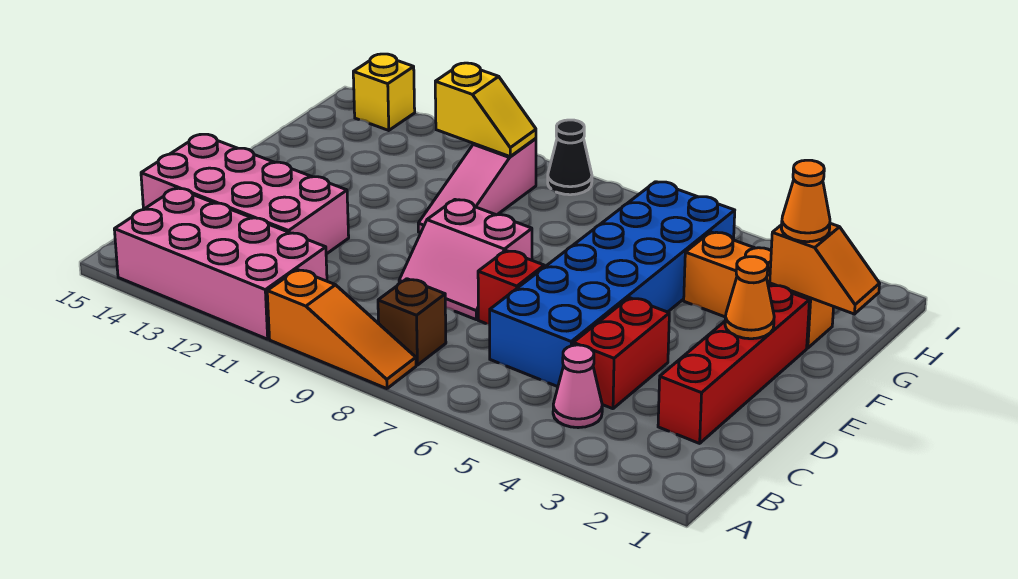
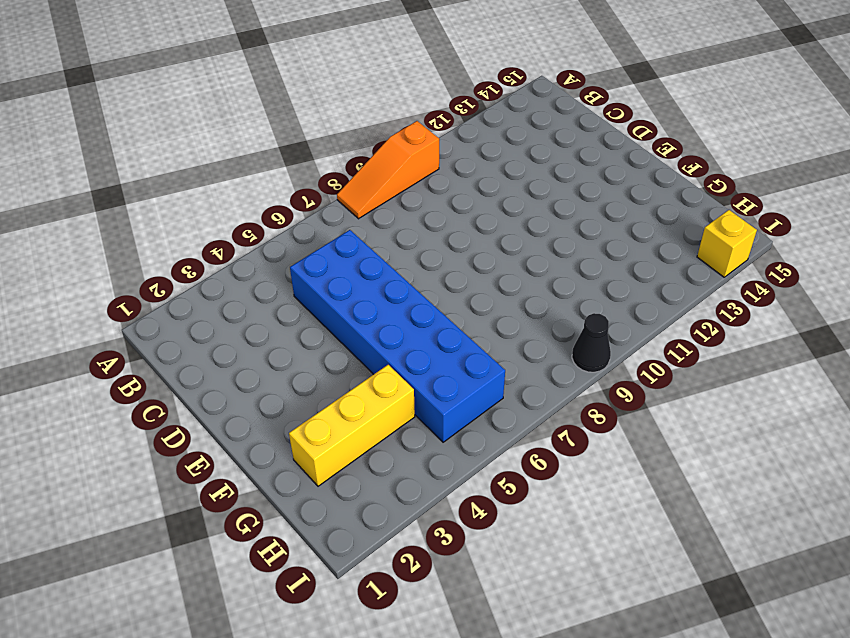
yellow brick G2:G4 level 1 -> orange brick G2:G4 level 1
none -> pink brick A11:B14 level 1
none -> pink cone B4 level 1
none -> brown brick B8 level 1

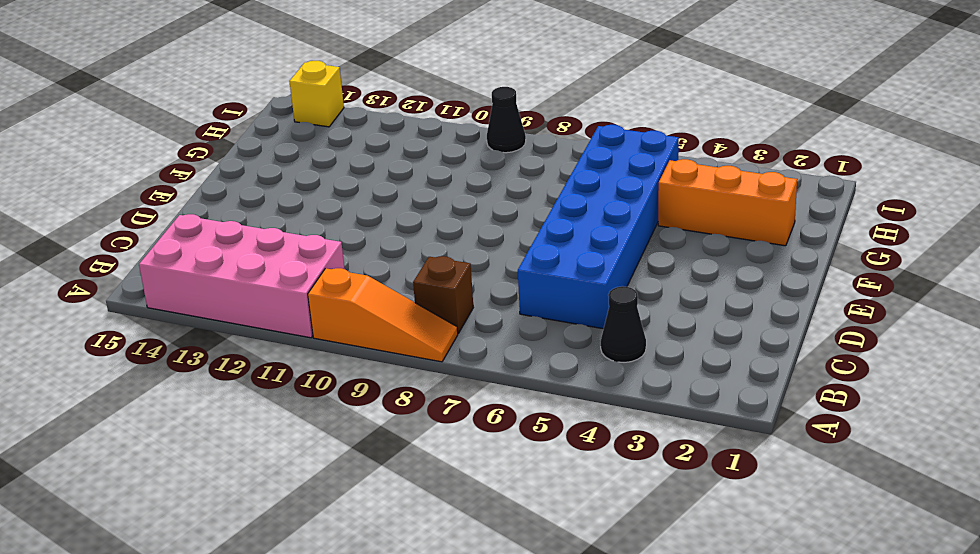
black cone B4 level 1 -> pink cone B4 level 1
none -> red brick C2:F2 level 1
none -> red brick C4:D4 level 1
none -> pink brick C12:D15 level 1

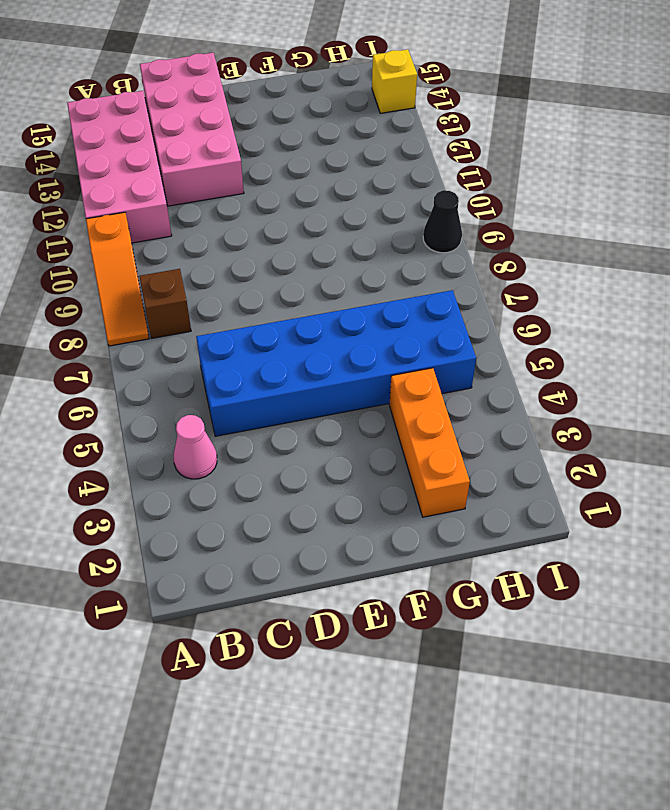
none -> red brick C2:F2 level 1
none -> red brick C4:D4 level 1
none -> red brick D7 level 1

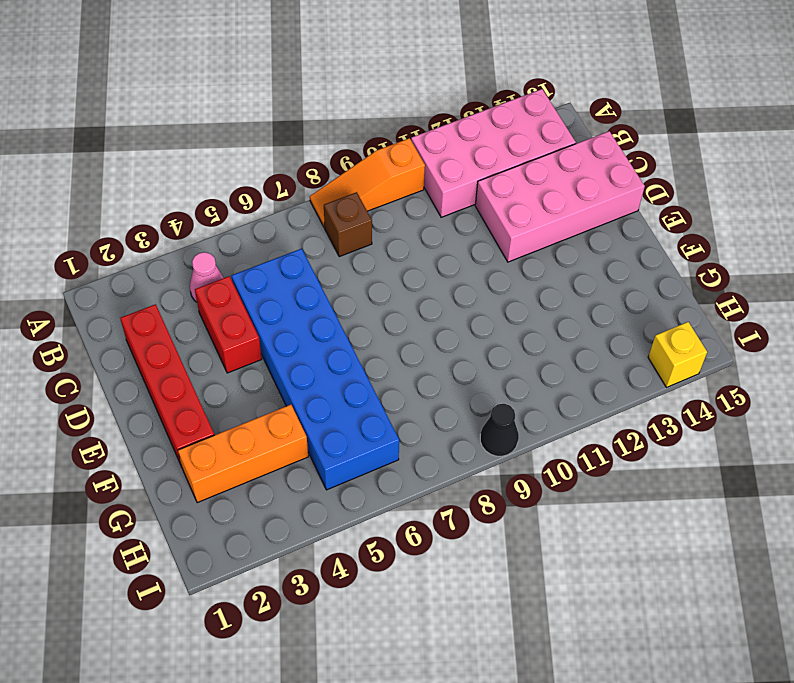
none -> red brick D7 level 1
none -> pink slope D8:E9 level 1 top E
none -> pink slope F10:H10 level 1 top H

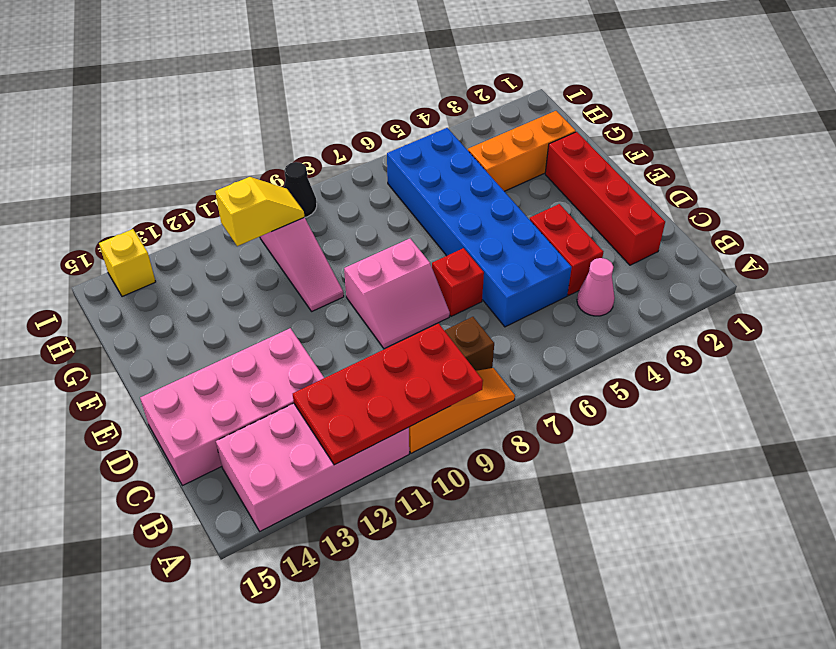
red plate A9:B12 level 2 -> none
none -> orange cone E2 level 2
none -> orange slope G1:G2 level 2 top 2
none -> orange cone G2 level 3

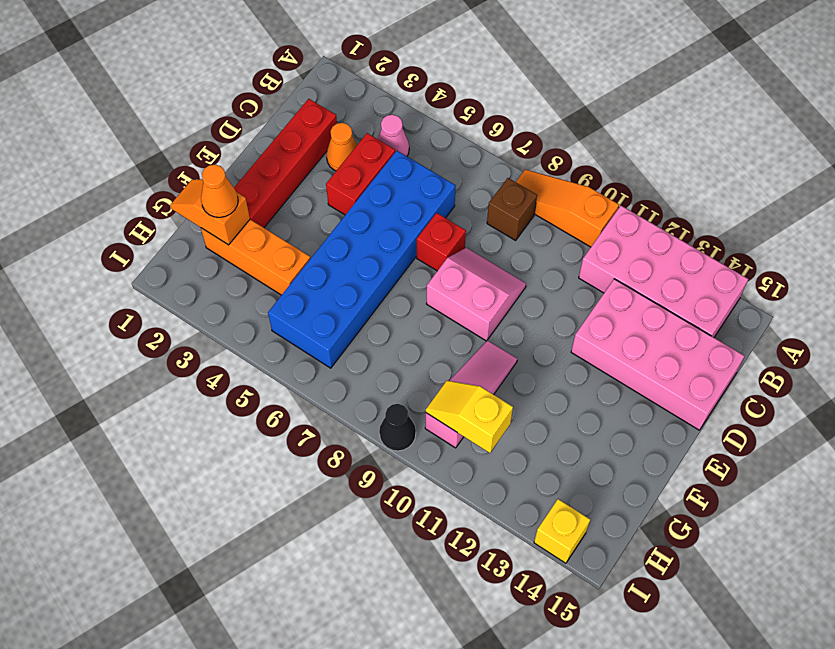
orange cone C3 level 1 -> orange cone E2 level 2

